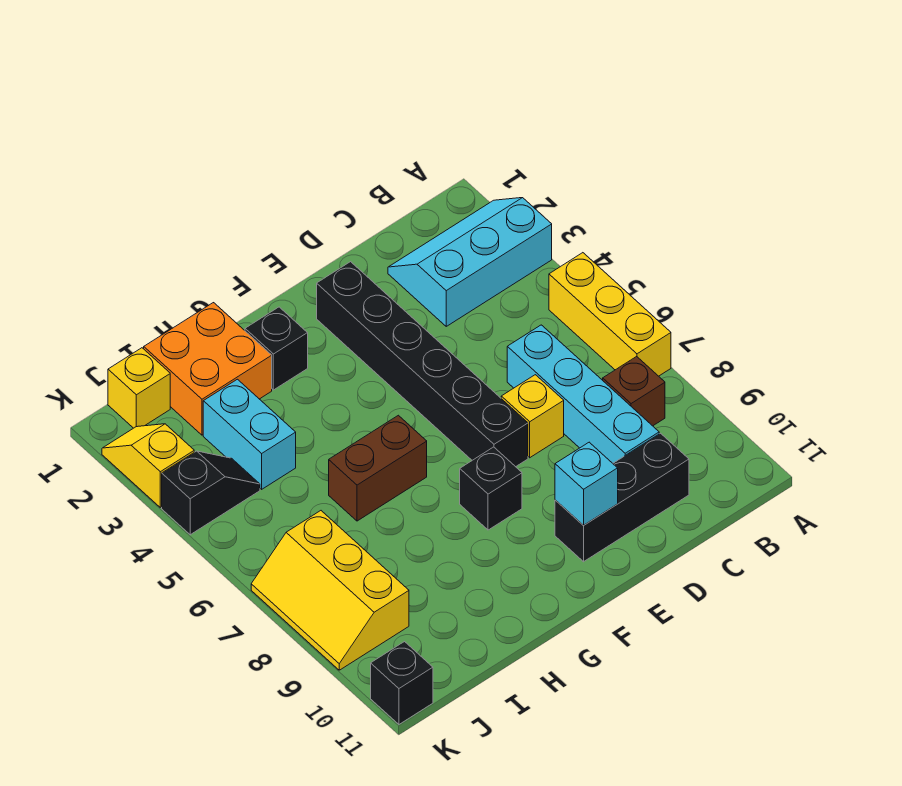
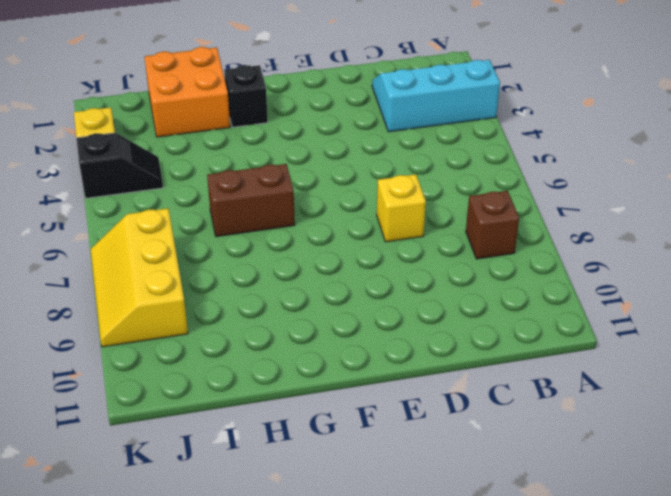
none -> yellow brick A5:A7 level 1
none -> cyan brick C6:C9 level 1
none -> black brick C10:E10 level 1

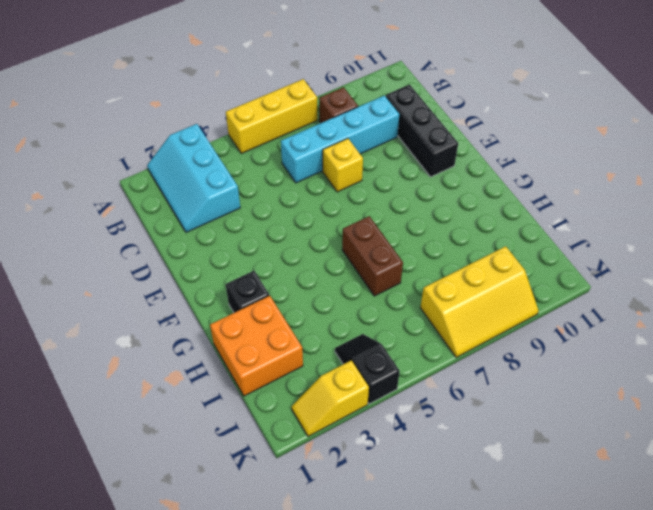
none -> black brick E2:E7 level 1
none -> black brick F8 level 1
none -> cyan brick I3:I4 level 1

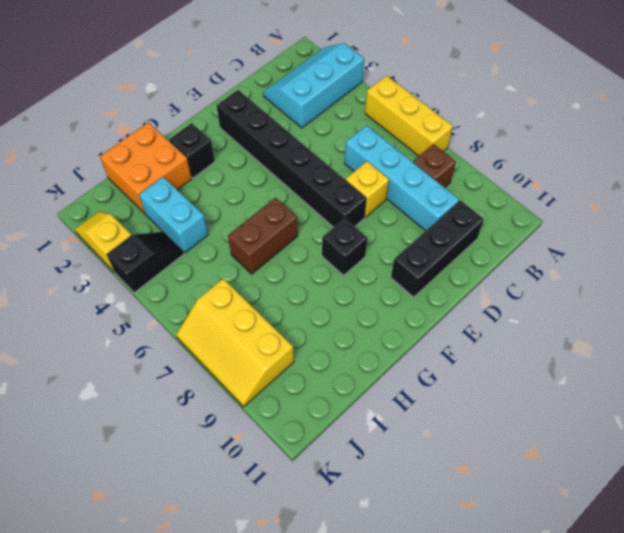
none -> yellow brick J1 level 1
none -> black brick K11 level 1
none -> cyan brick E10 level 2

